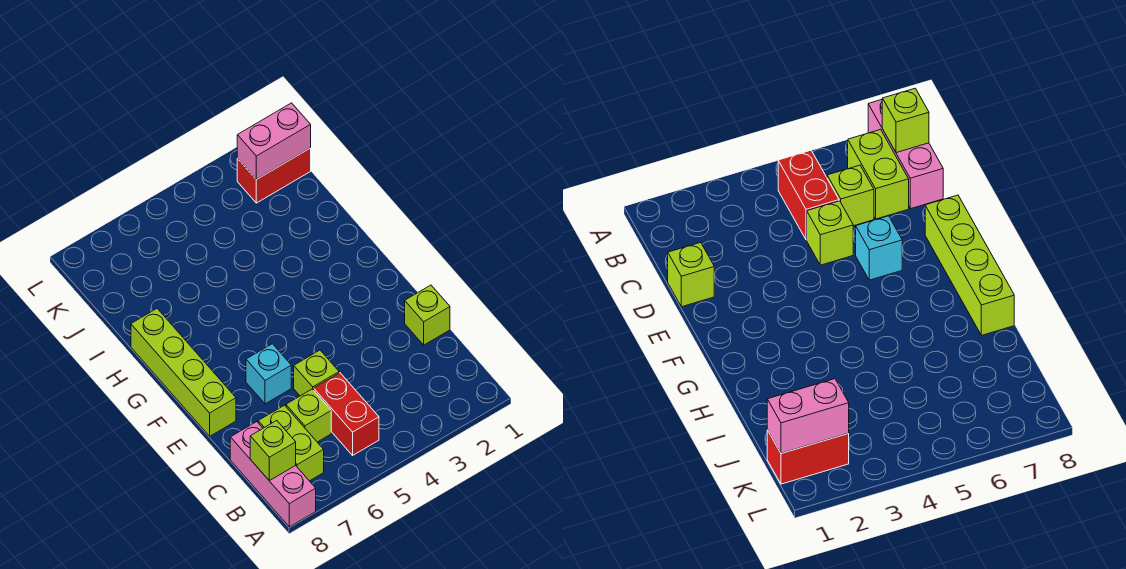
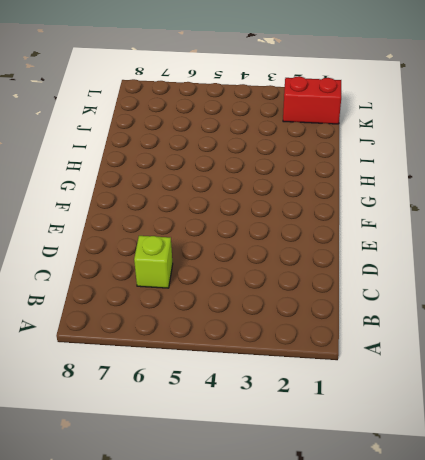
none -> pink brick A8:C8 level 1
none -> red brick B5:C5 level 1

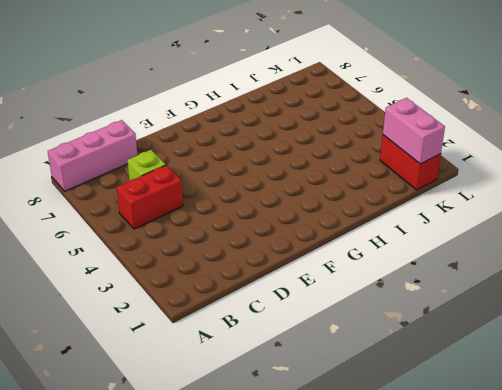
none -> lime brick B7:C7 level 1
none -> lime brick D1 level 1

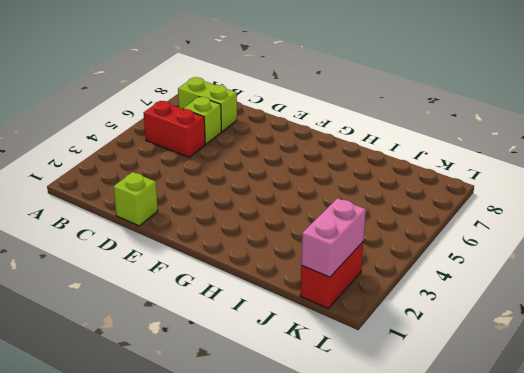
none -> pink brick A8:C8 level 1
none -> lime brick D5 level 1

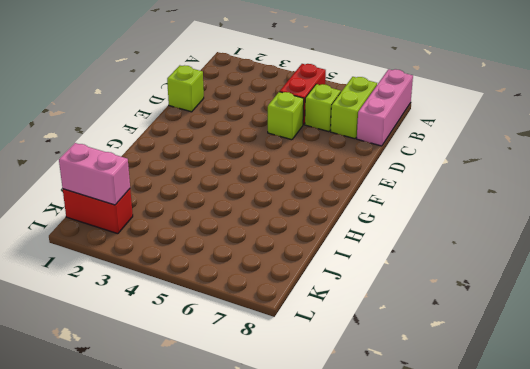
none -> cyan brick E6 level 1
none -> lime brick E8:H8 level 1

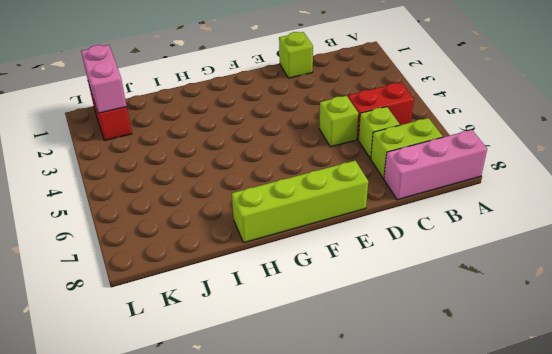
none -> cyan brick E6 level 1
none -> lime brick B8 level 2

